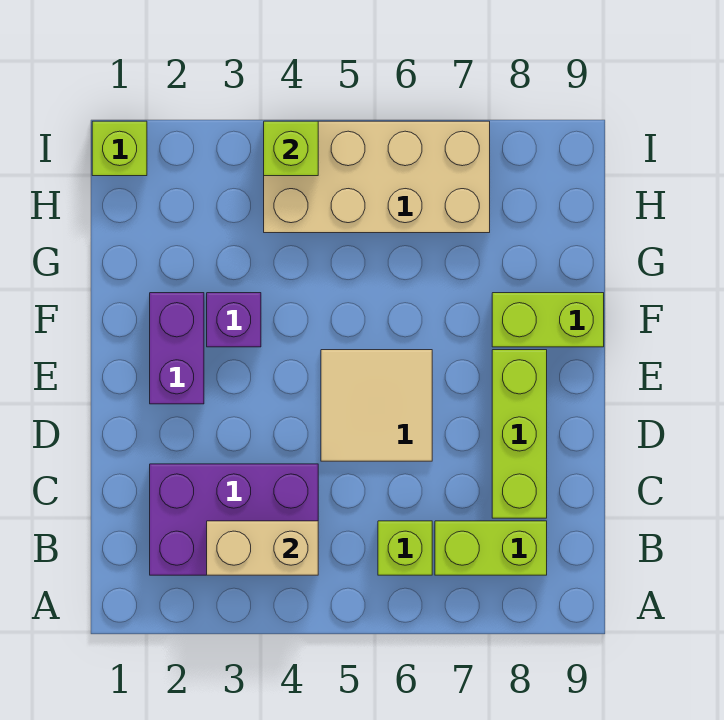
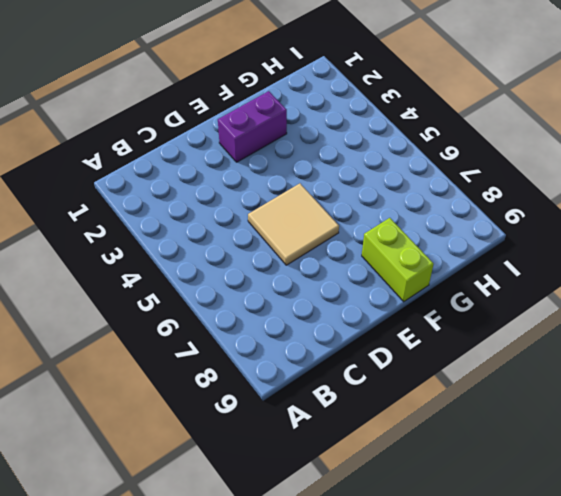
none -> purple brick B2:C4 level 1
none -> lime brick B6 level 1
none -> lime brick B7:B8 level 1

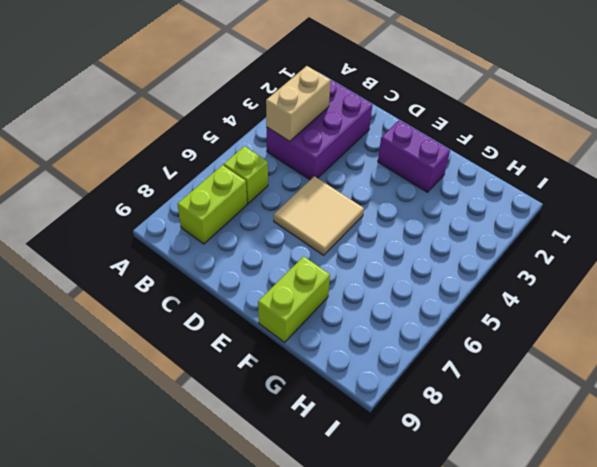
none -> lime brick C8:E8 level 1
none -> purple brick F3 level 1
none -> tan brick H4:I7 level 1

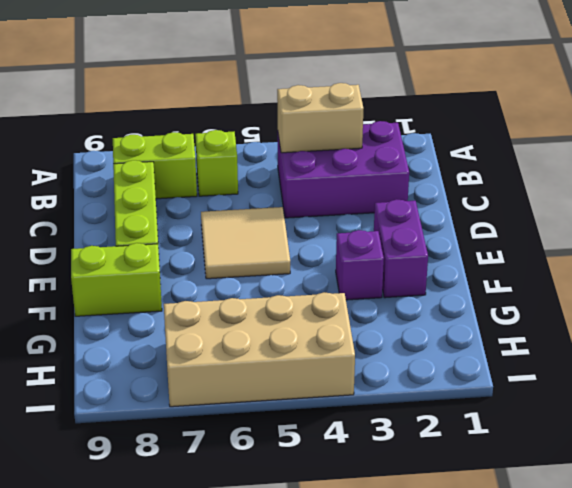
none -> lime brick I1 level 1
none -> lime brick I4 level 2

